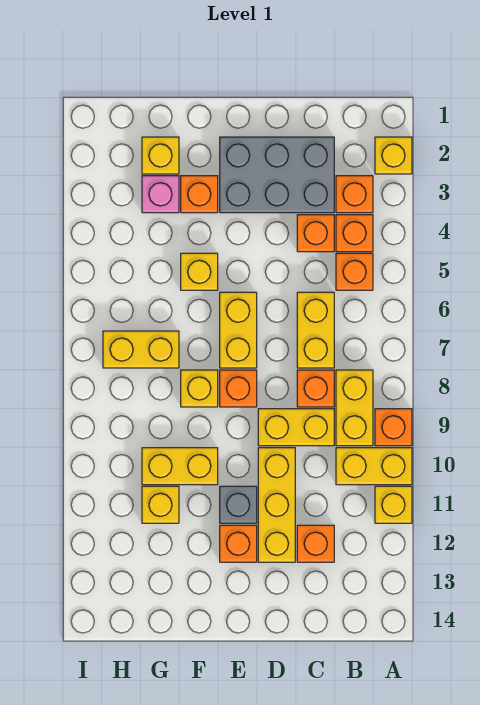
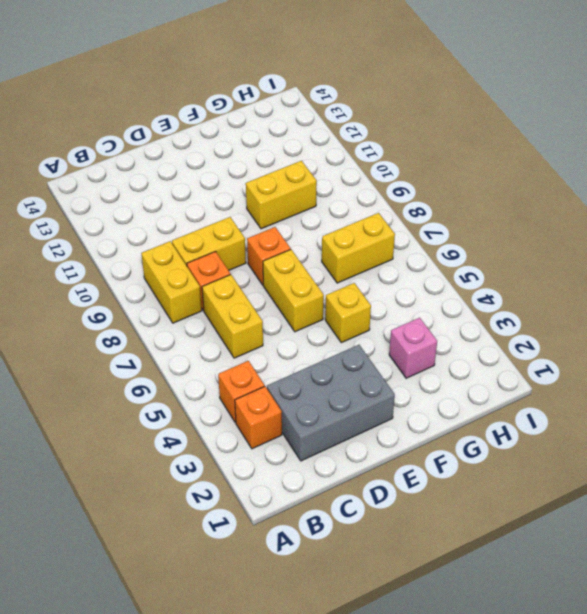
none -> yellow brick A2 level 1
none -> orange brick A9 level 1
none -> yellow brick A10:B10 level 1

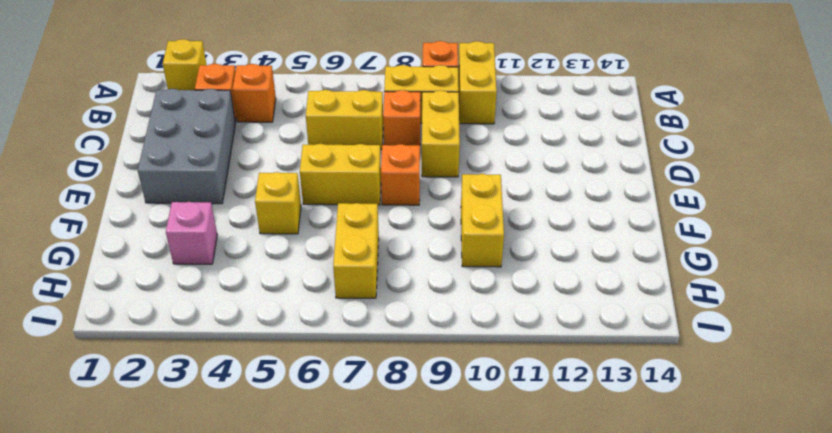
none -> yellow brick A11 level 1
none -> orange brick B5 level 1
none -> orange brick C4 level 1

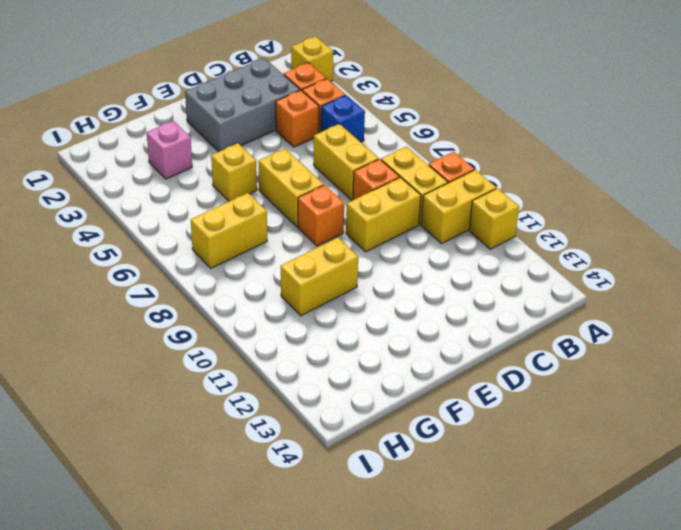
blue brick B5 level 1 -> orange brick B5 level 1
none -> orange brick C12 level 1
none -> yellow brick D10:D12 level 1
none -> grey brick E11 level 1

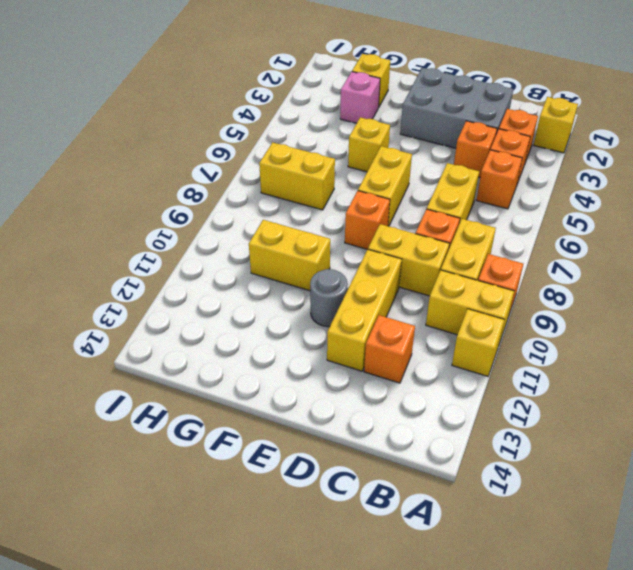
grey round brick E11 level 1 -> grey brick E11 level 1
none -> orange brick E12 level 1
none -> orange brick F3 level 1
none -> yellow brick F8 level 1

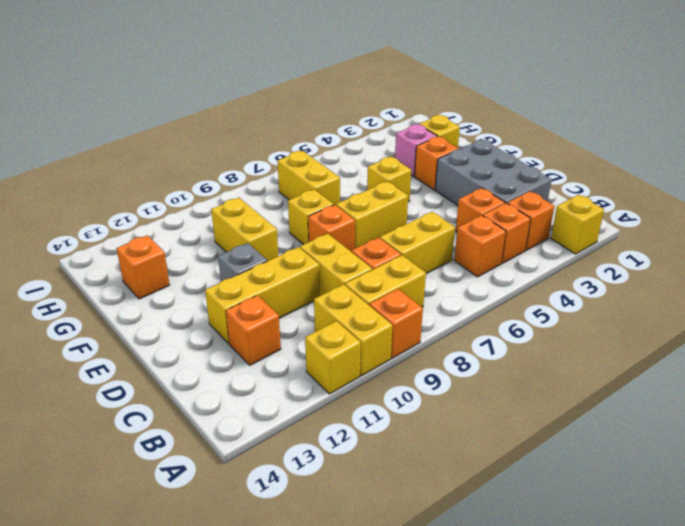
orange brick G13 level 1 -> orange brick E12 level 1
none -> yellow brick G11 level 1

